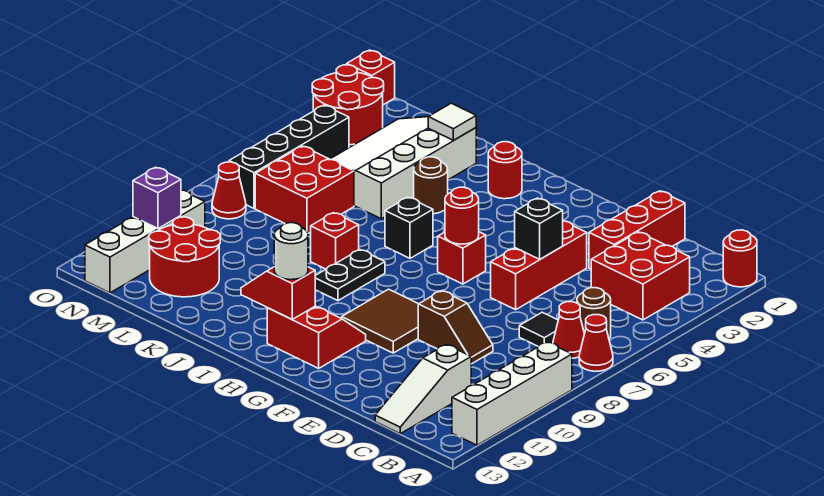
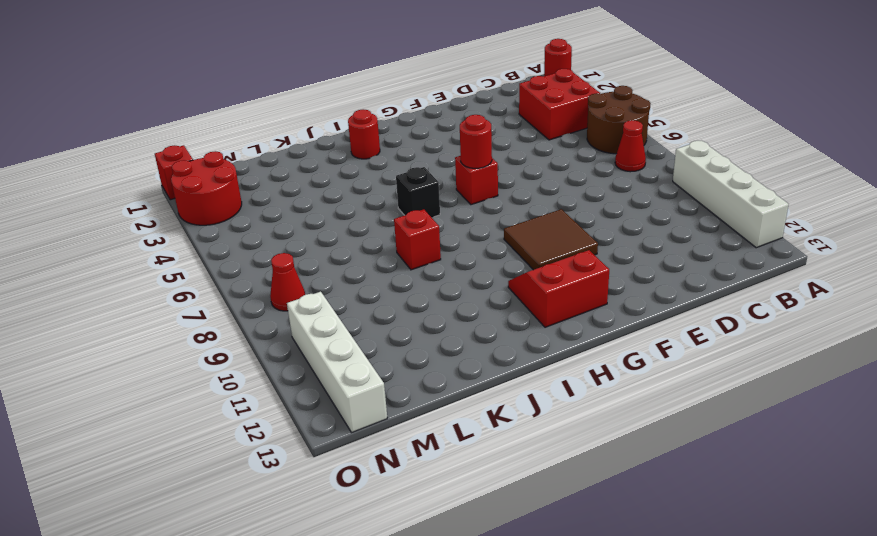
brown round brick A5:B6 level 1 -> brown round brick B6 level 1
none -> red cone A7 level 1
none -> black tile C7 level 1
none -> white slope C11:C13 level 1 top 11
none -> red brick D1:D3 level 1

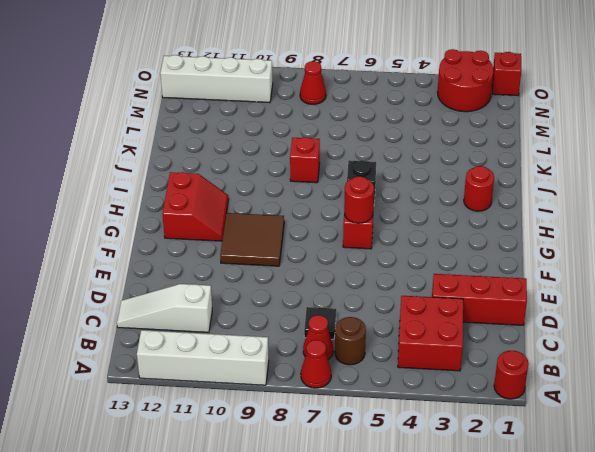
none -> brown slope D9:E9 level 1 top E
none -> red brick E4:E6 level 1
none -> black plate I8:I9 level 1
none -> brown round brick J4 level 1

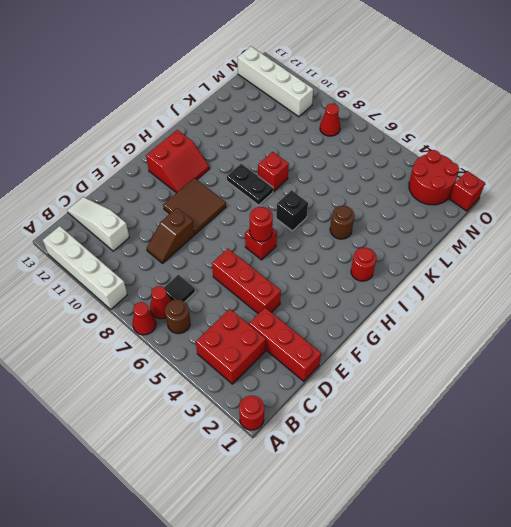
none -> white slope K2:M5 level 1 top K
none -> red brick L6:M7 level 1
none -> red round brick L11:M12 level 1
none -> black brick N4:N7 level 1

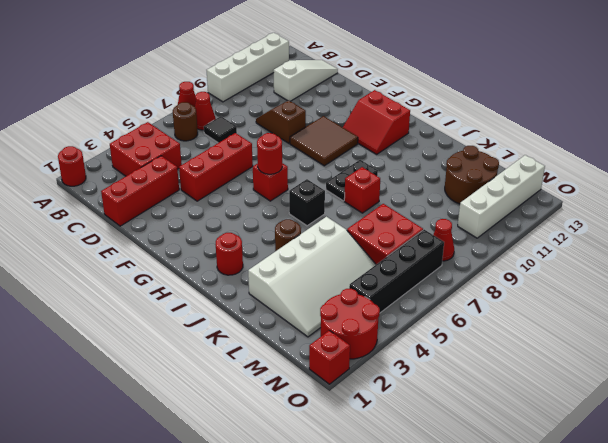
brown round brick L11:M12 level 1 -> red round brick L11:M12 level 1
none -> black brick E5 level 2
none -> red slope H12:I12 level 2 top H
none -> white tile K2 level 2
none -> purple brick N11 level 2

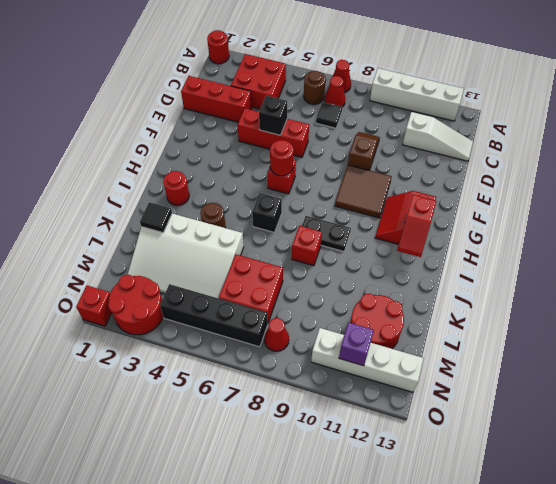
black tile K2 level 2 -> white tile K2 level 2
none -> white round brick H12 level 3

